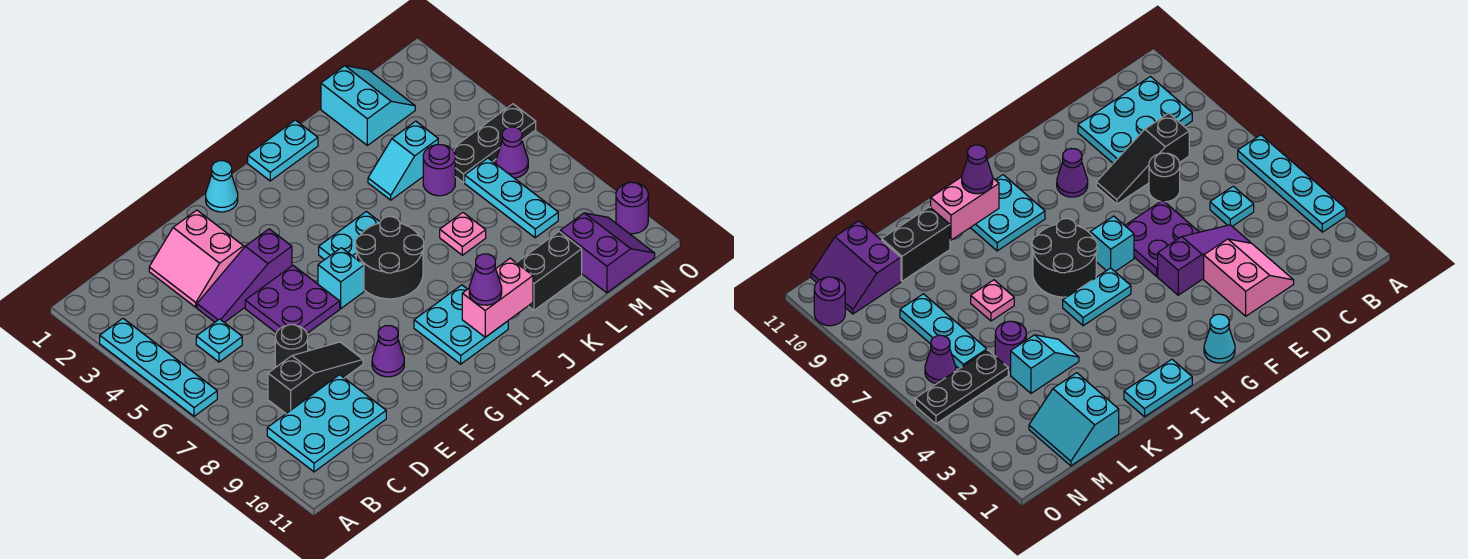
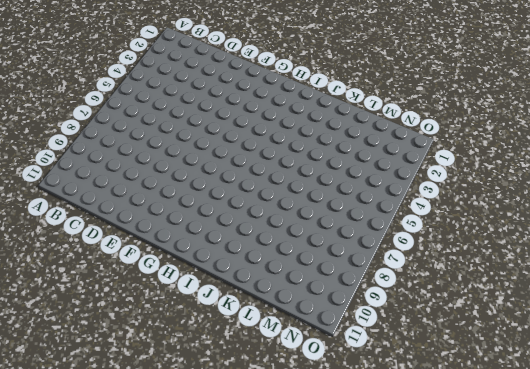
none -> cyan plate A3:A6 level 1
none -> cyan plate B9:D10 level 1
none -> cyan plate C5 level 1

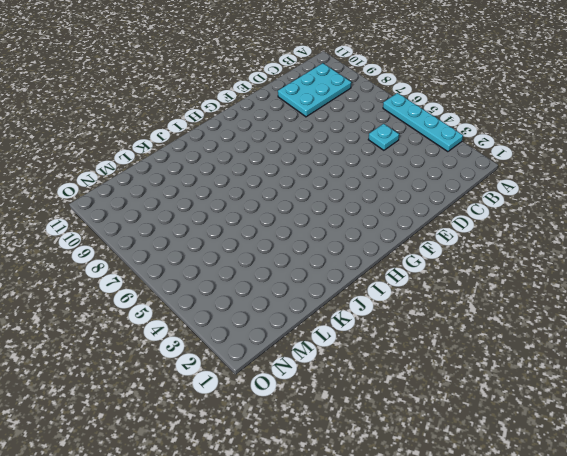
none -> black slope C8:E8 level 1 top C
none -> pink slope D2:E3 level 1 top E
none -> purple slope D4:F4 level 1 top F

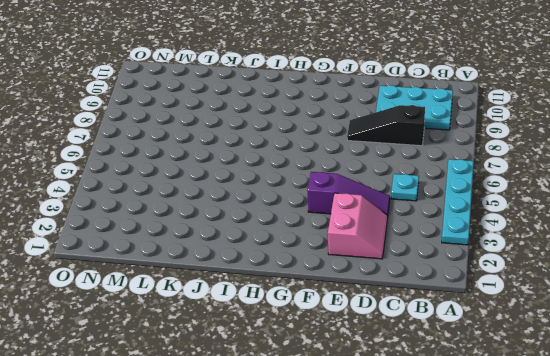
none -> black round brick D7 level 1
none -> purple plate E5:F6 level 1
none -> purple cone F9 level 1

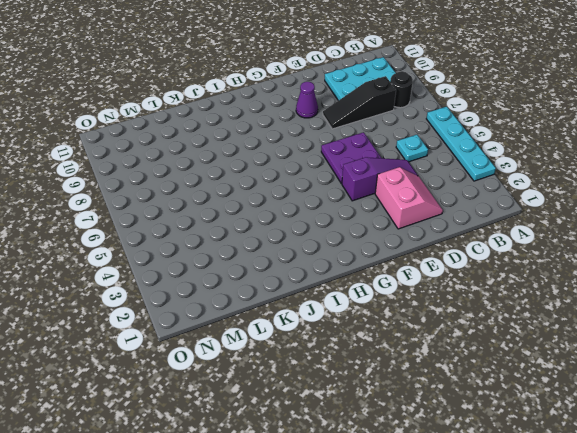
black round brick B8 level 1 -> black round brick D7 level 1
none -> cyan cone G1 level 1
none -> cyan brick G6 level 1
none -> cyan plate H5:I5 level 1

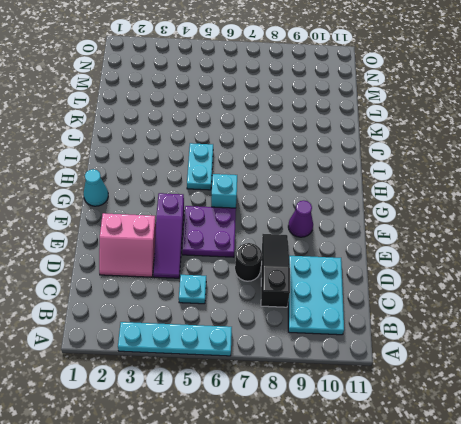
none -> black round brick H6:I7 level 1
none -> cyan plate H9:I10 level 1
none -> cyan plate I1:J1 level 1

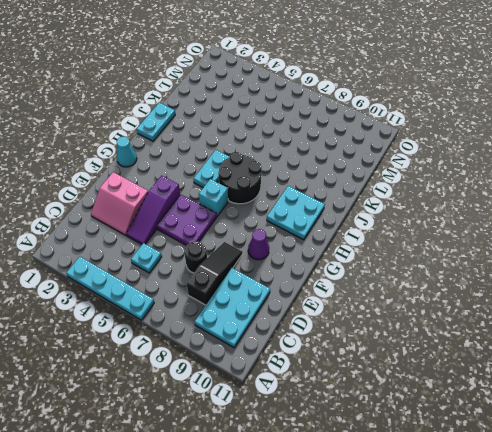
none -> cyan slope K4:L4 level 1 top L
none -> pink plate K7 level 1
none -> black brick K10:L10 level 1

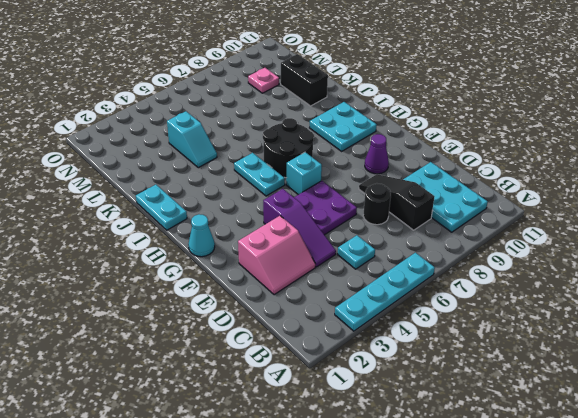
pink plate M9 level 1 -> pink plate K7 level 1
none -> cyan slope L1:M2 level 1 top L
none -> purple round brick L5 level 1
none -> black plate M5:O5 level 1

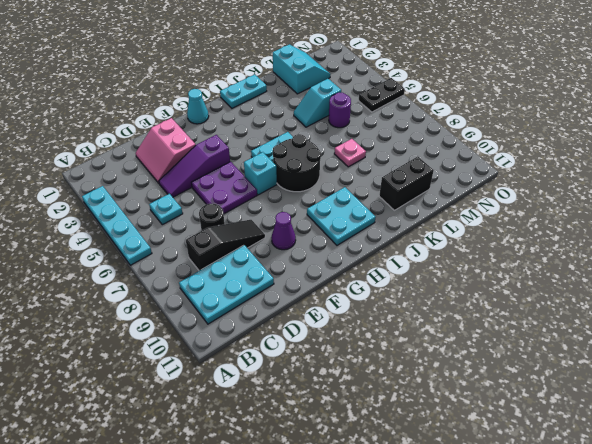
black plate N5:O5 level 1 -> black plate M5:O5 level 1
none -> cyan plate M6:M8 level 1
none -> purple slope M10:N11 level 1 top M
none -> purple cone N6 level 1

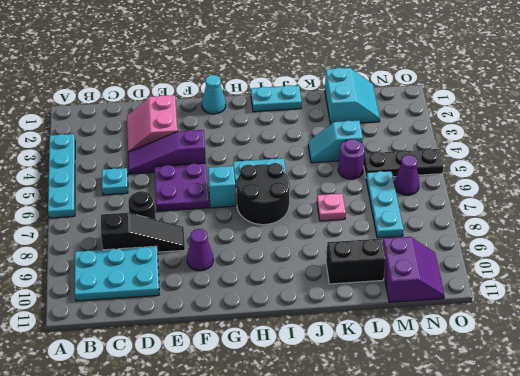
none -> cyan plate H9:I10 level 1
none -> purple round brick O10 level 1
none -> pink brick I10:J10 level 2

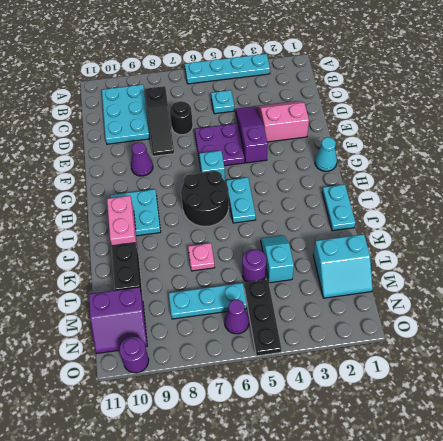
none -> purple cone I10 level 3

